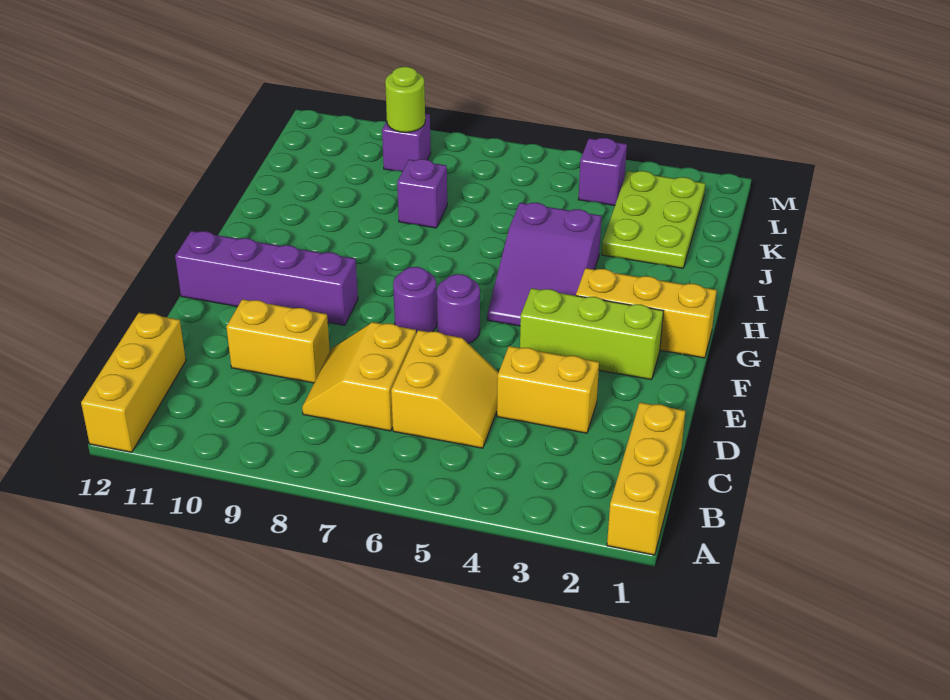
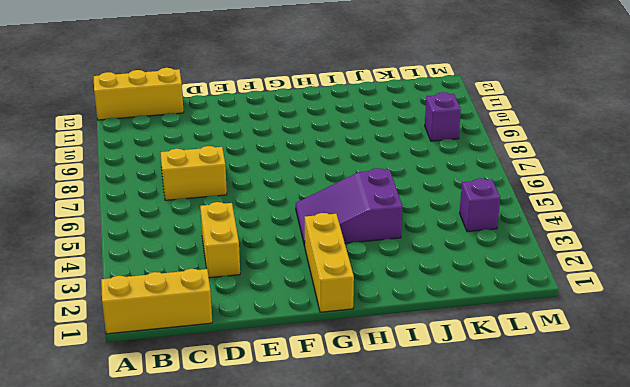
none -> yellow slope C5:D6 level 1 top 6
none -> yellow brick D9:D10 level 1
none -> lime brick F2:F4 level 1

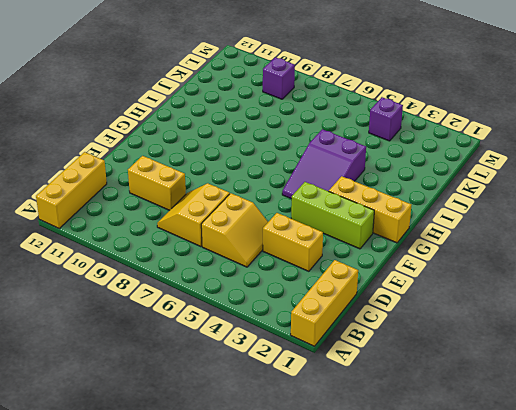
none -> purple round brick F6 level 1
none -> purple round brick F7 level 1
none -> purple brick F9:F12 level 1

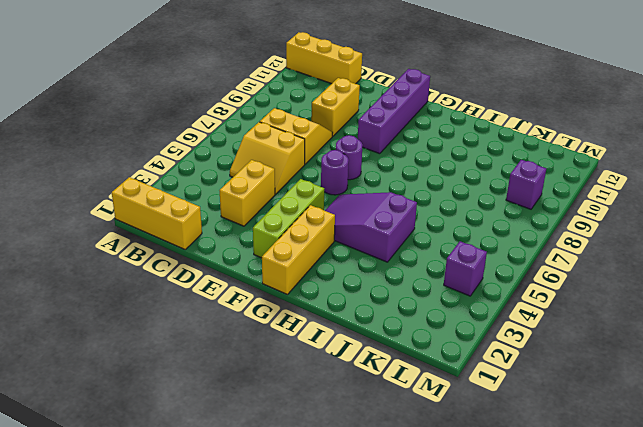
none -> lime plate J2:L3 level 1
none -> purple brick J8 level 1
none -> lime round brick L9 level 2

